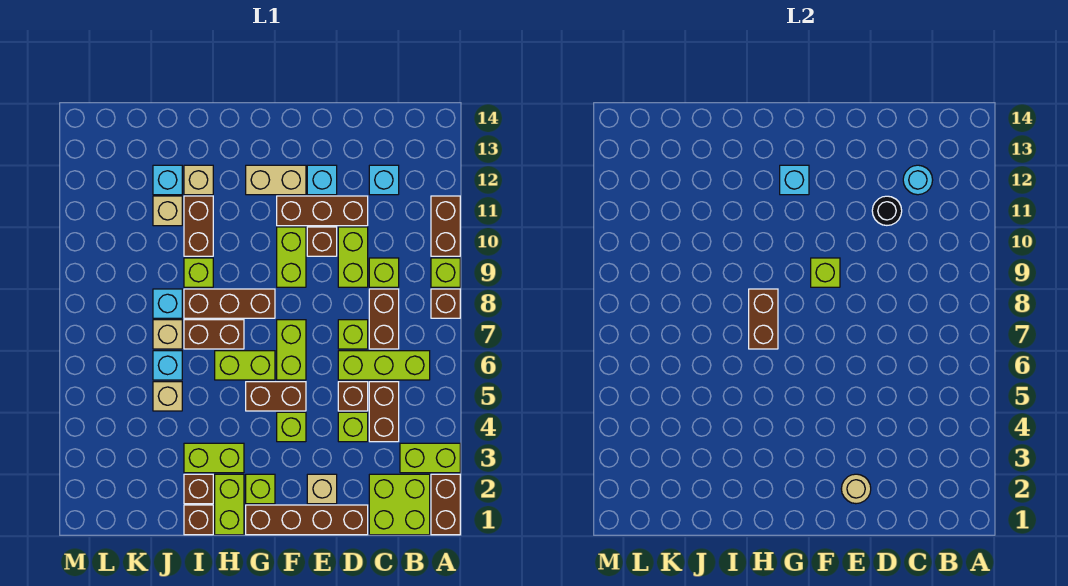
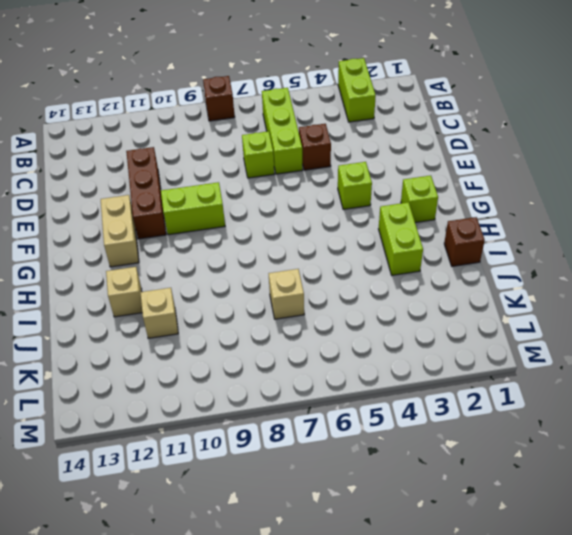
none -> brown brick A1:A2 level 1
none -> lime brick A9 level 1
none -> brown brick A10:A11 level 1
none -> lime brick B1:C2 level 1

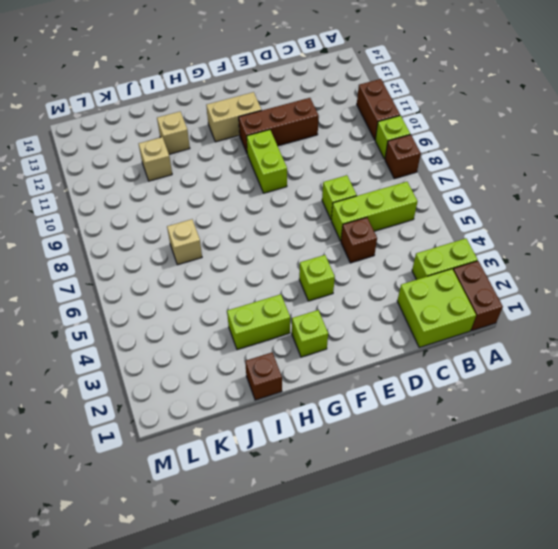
none -> brown brick C4:C5 level 1
none -> brown brick C7:C8 level 1
none -> lime brick C9 level 1
none -> cyan brick C12 level 1

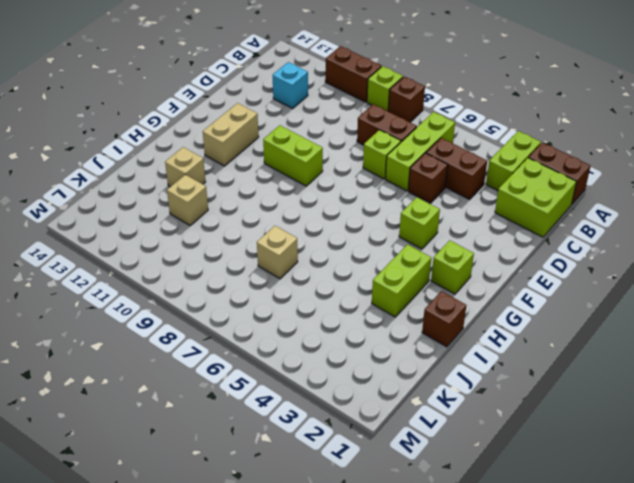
none -> lime brick C9 level 1
none -> brown brick D1:G1 level 1
none -> lime brick D4 level 1
none -> lime brick D9:D10 level 1

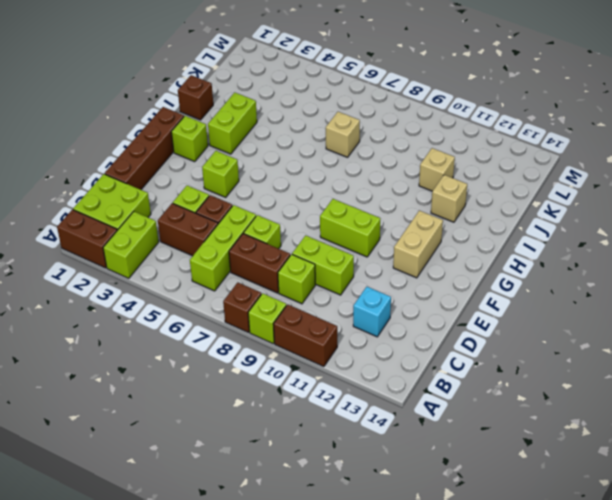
none -> brown brick D11:F11 level 1
none -> tan brick E2 level 1
none -> brown brick E10 level 1
none -> cyan brick E12 level 1

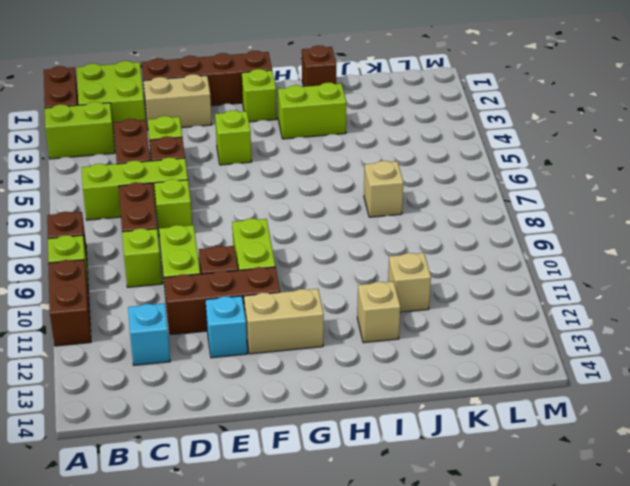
tan brick D2:E2 level 1 -> tan brick E2 level 1
none -> brown brick F5:G5 level 1
none -> lime brick F6:F7 level 1
none -> lime brick G6:H6 level 1
none -> brown brick G8:I8 level 1

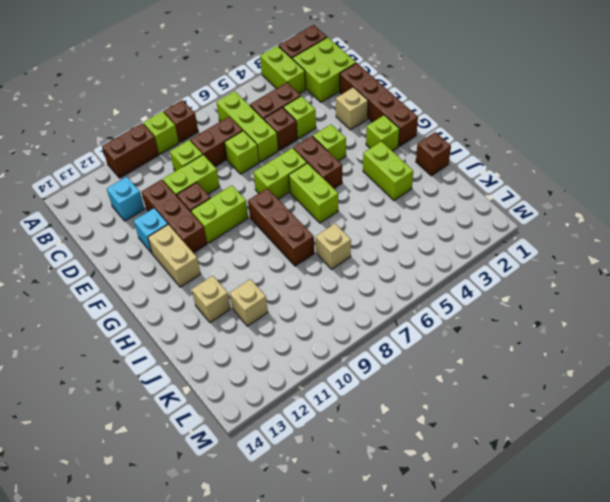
none -> lime brick H1:H2 level 1
none -> brown brick H7:I7 level 1
none -> brown brick I2 level 1
none -> lime brick I9 level 1

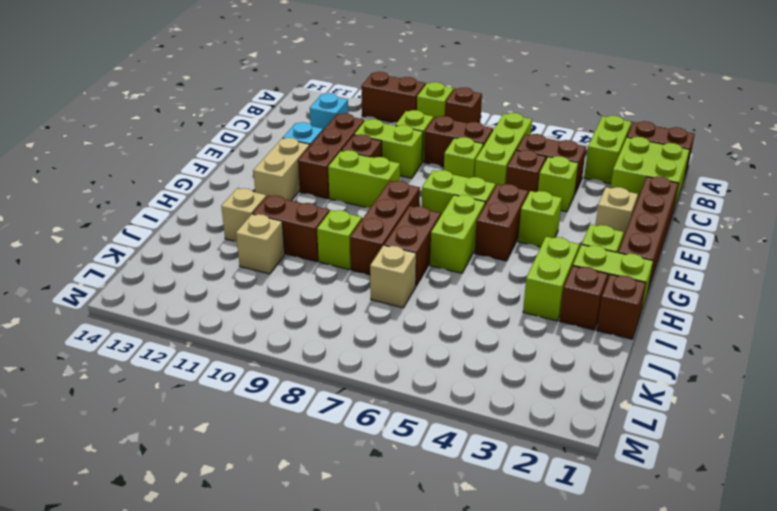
none -> tan brick J5 level 1
none -> cyan brick J6 level 1
none -> cyan brick J8 level 1
none -> cyan brick J12 level 1

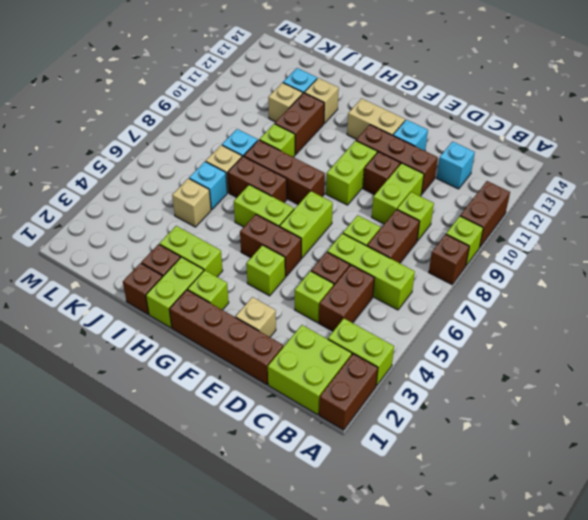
none -> cyan round brick C12 level 2
none -> black round brick D11 level 2
none -> tan round brick E2 level 2
none -> lime brick F9 level 2

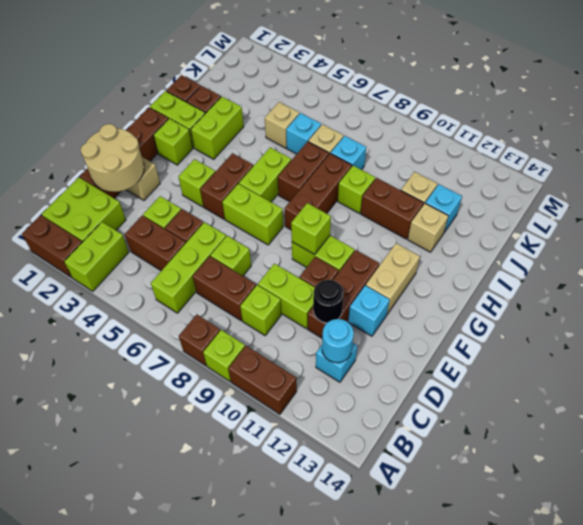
tan round brick D1:E2 level 2 -> tan round brick E2 level 2
none -> cyan brick G12 level 2
none -> brown brick H7:H8 level 2

